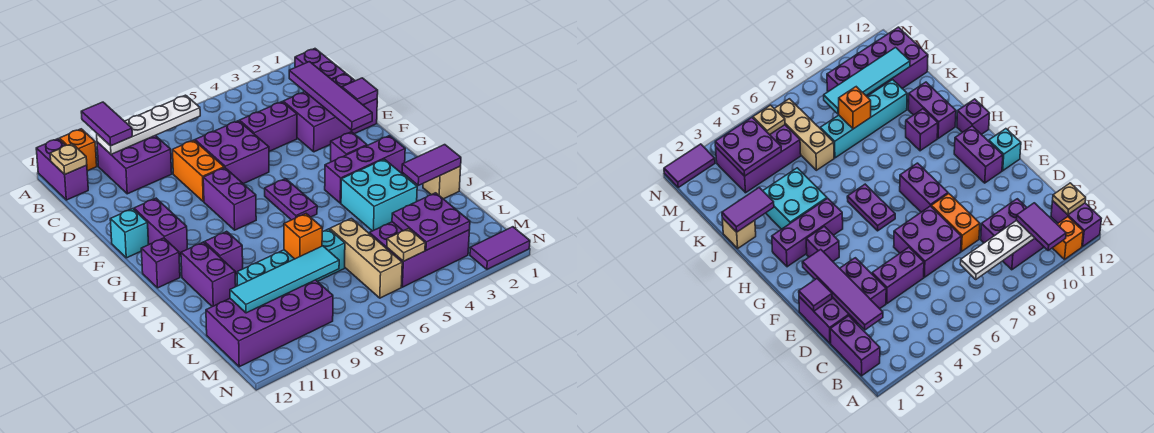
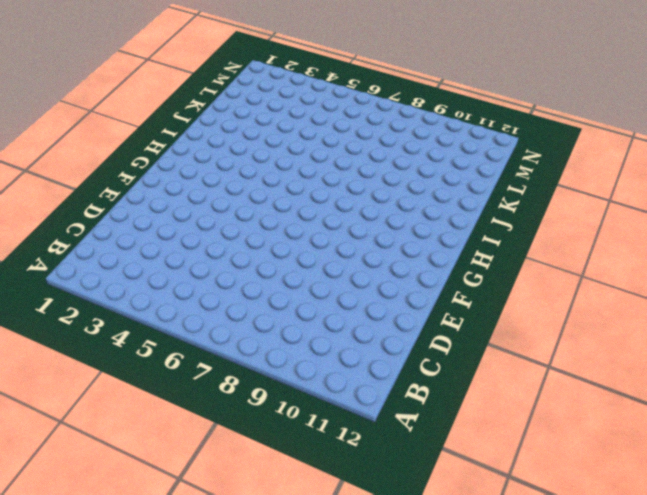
none -> orange brick A11 level 1
none -> purple brick A12:B12 level 1
none -> purple brick B1:C1 level 1
none -> purple brick B9:C10 level 1

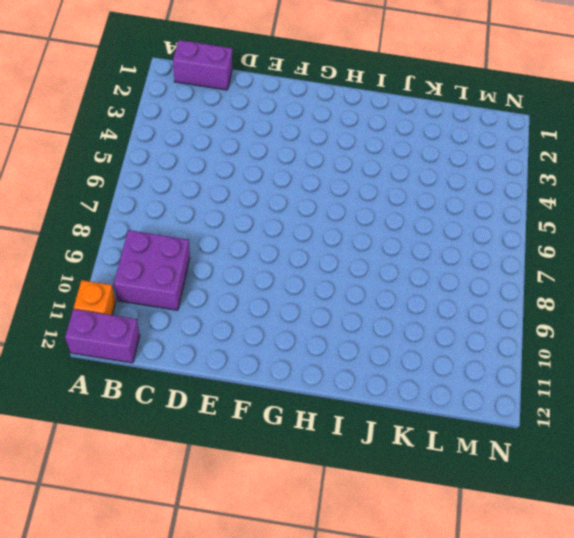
none -> purple brick D1:E3 level 1
none -> purple brick D4:D5 level 1
none -> purple brick D6:E7 level 1
none -> orange brick D8:E8 level 1

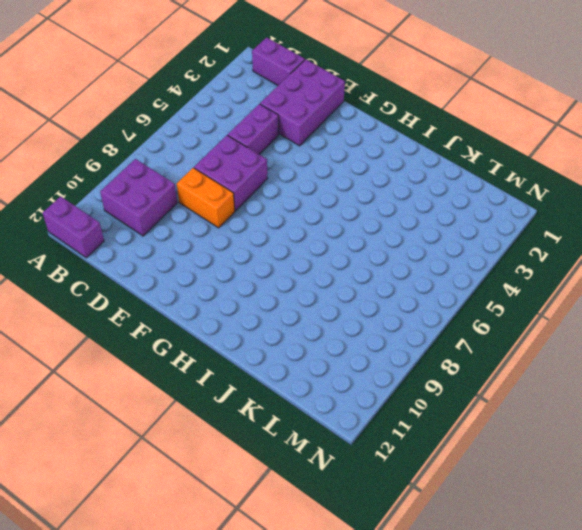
none -> orange brick A11 level 1
none -> purple brick F8:G8 level 1
none -> purple brick F11:G11 level 1
none -> cyan brick F12 level 1

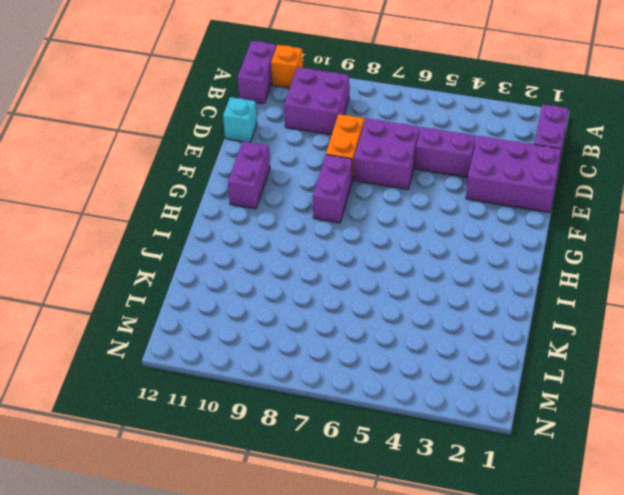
cyan brick D12 level 1 -> cyan brick F12 level 1
none -> purple brick G3 level 1
none -> purple plate G6:H6 level 1
none -> purple brick H2:H4 level 1
none -> purple brick H12 level 1

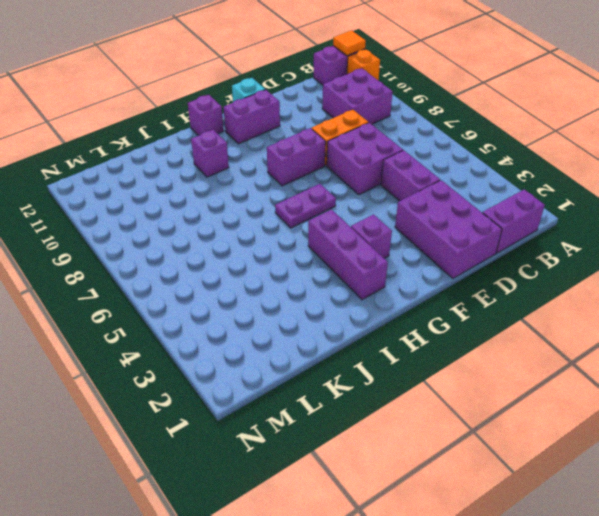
orange tile A12 level 2 -> none
none -> cyan brick I3:J4 level 1
none -> purple brick I11:J11 level 1
none -> tan brick J1 level 1
none -> tan brick K6:M6 level 1

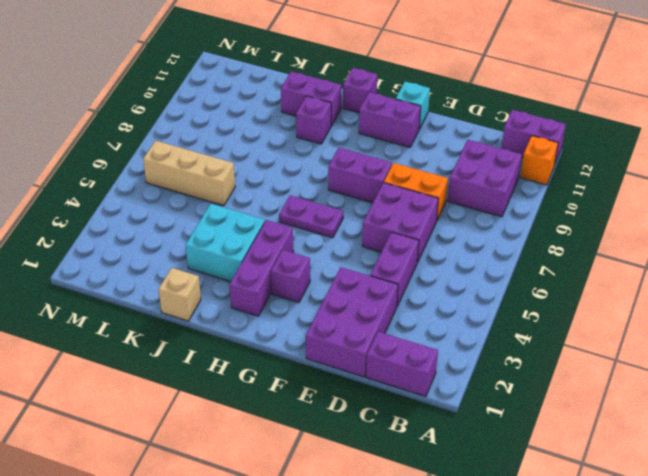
none -> cyan brick K7:K10 level 1
none -> purple brick L3:M5 level 1
none -> purple brick L9:M12 level 1
none -> purple tile N1:N2 level 1

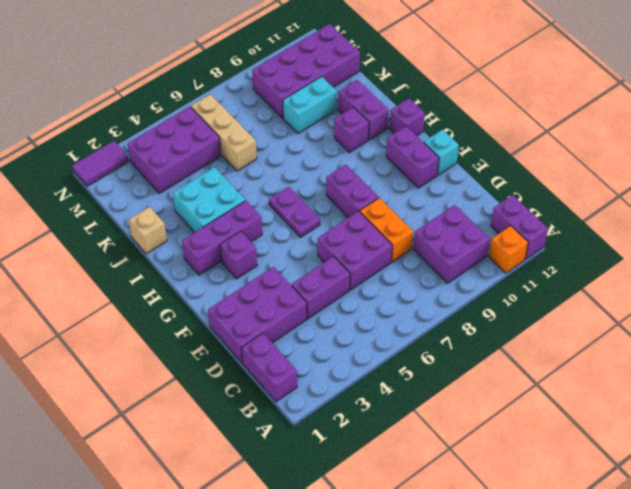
cyan brick K9:K10 level 1 -> cyan brick K7:K10 level 1
none -> white plate B7:B10 level 2
none -> tan plate B12 level 2
none -> purple tile C2:F2 level 2
none -> purple tile E1 level 2

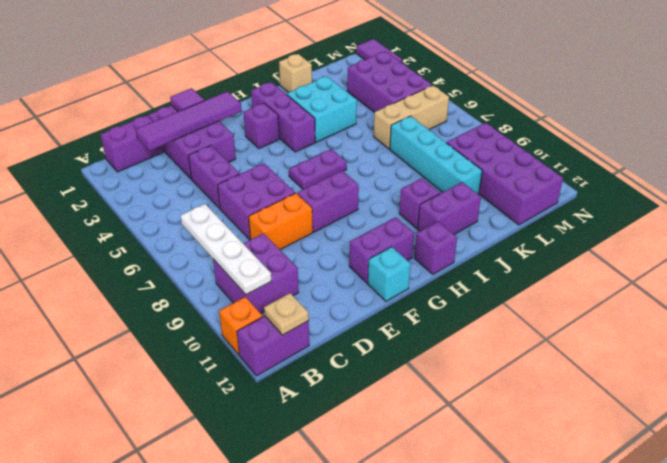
none -> purple tile J1:J2 level 2
none -> orange brick K8 level 2
none -> purple plate L3:M4 level 2
none -> cyan tile L8:L11 level 2

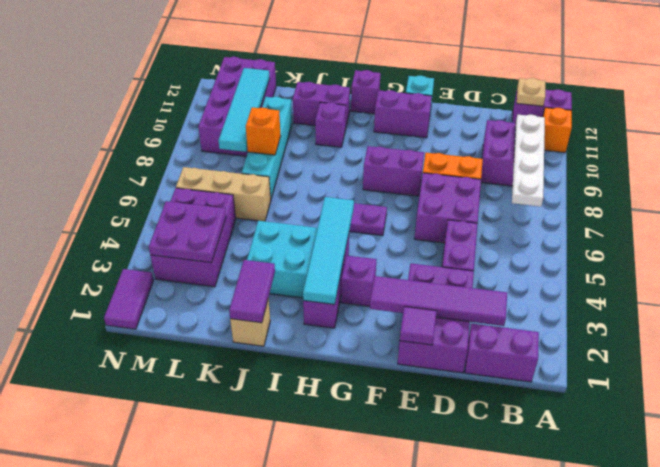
cyan tile H2:H5 level 2 -> none
none -> tan plate M5 level 2
none -> purple tile A10:B10 level 3

